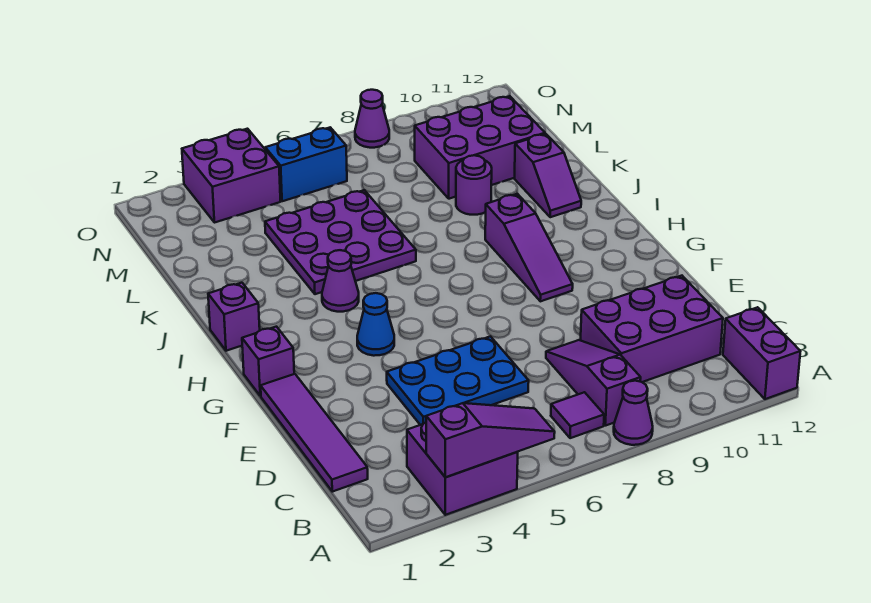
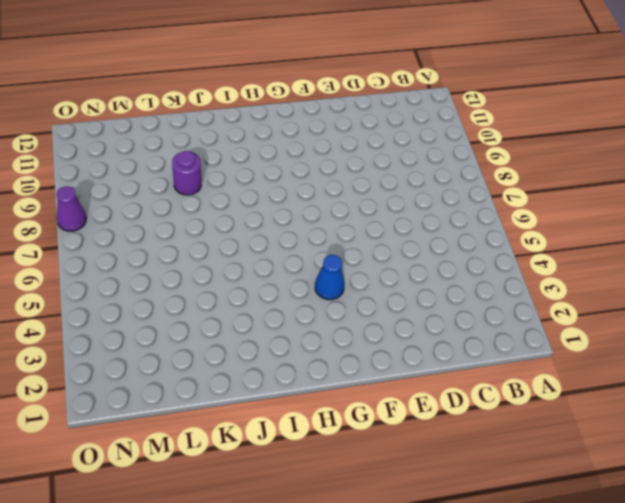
none -> purple brick A3:B4 level 1
none -> purple cone A8 level 1
none -> purple brick A12:B12 level 1

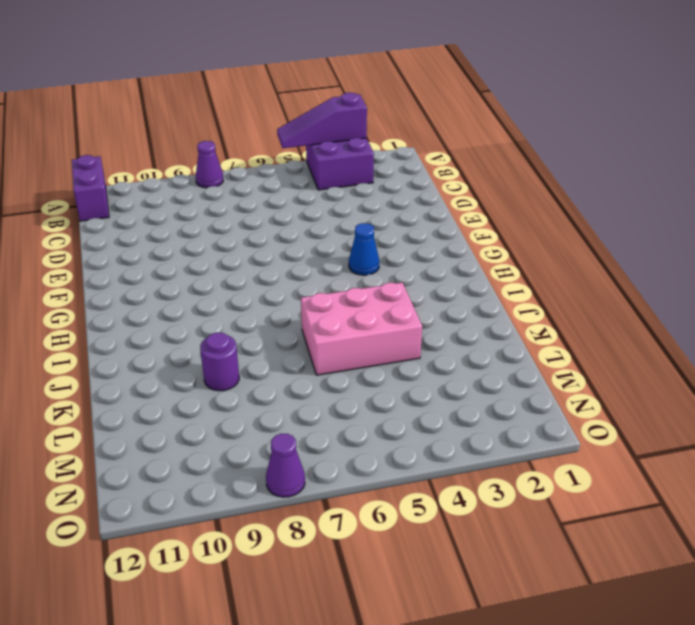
pink brick J4:K6 level 1 -> purple plate J4:L6 level 1
none -> purple tile B7 level 1
none -> purple slope B8:D8 level 1 top B
none -> purple tile C1:F1 level 1

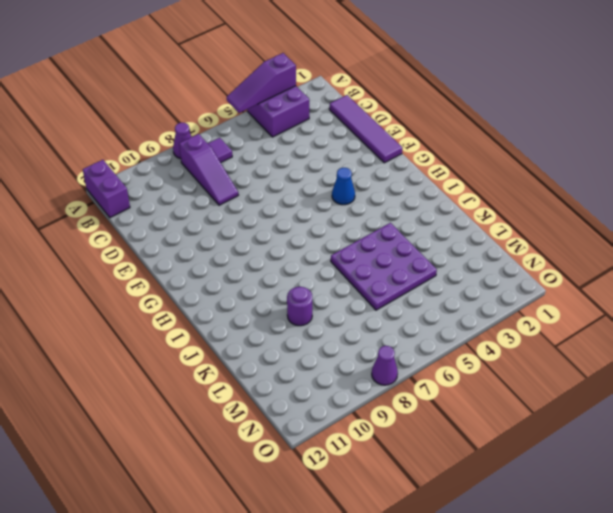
none -> purple brick C9:D11 level 1
none -> blue plate D4:E6 level 1
none -> purple brick G1 level 1

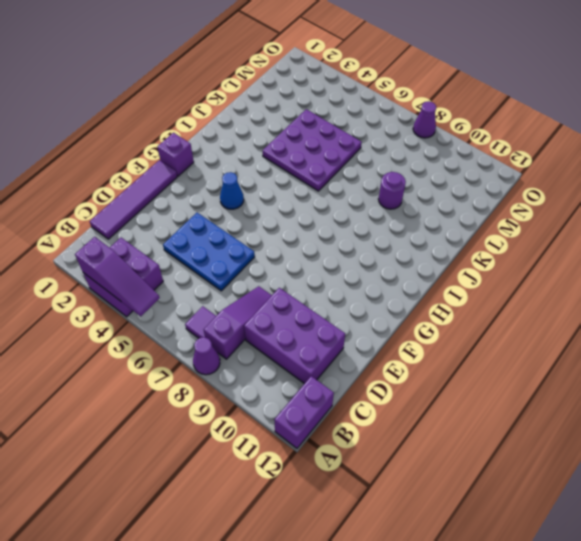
none -> purple slope G9:I9 level 1 top I
none -> purple brick I1 level 1
none -> purple cone I4 level 1

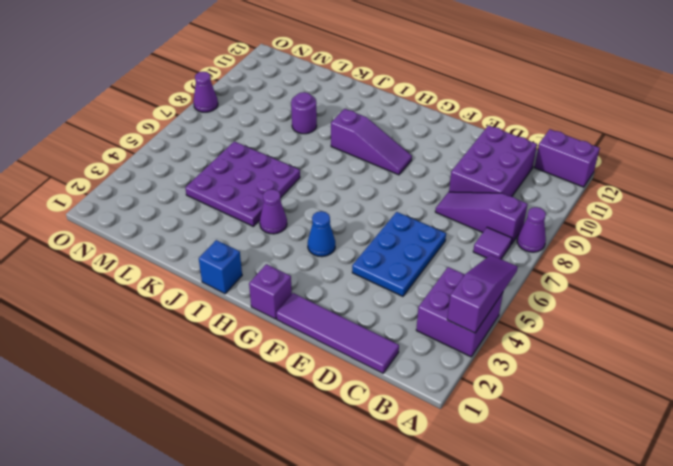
blue brick I1 level 1 -> purple brick I1 level 1
none -> purple slope J11:K11 level 1 top K
none -> purple brick L9:M11 level 1
none -> purple brick N3:O4 level 1

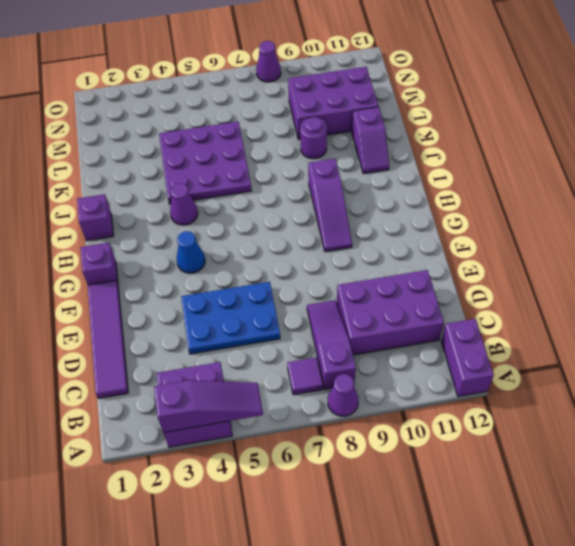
none -> purple brick N3:O4 level 1
none -> blue brick N5:N6 level 1

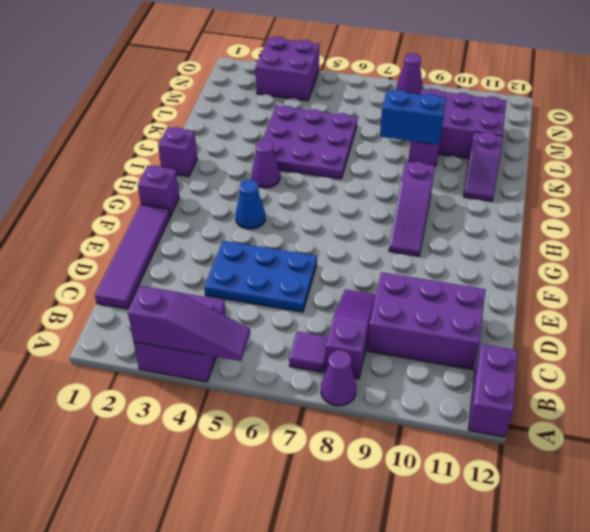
blue brick K8:K9 level 2 -> blue brick N5:N6 level 1

